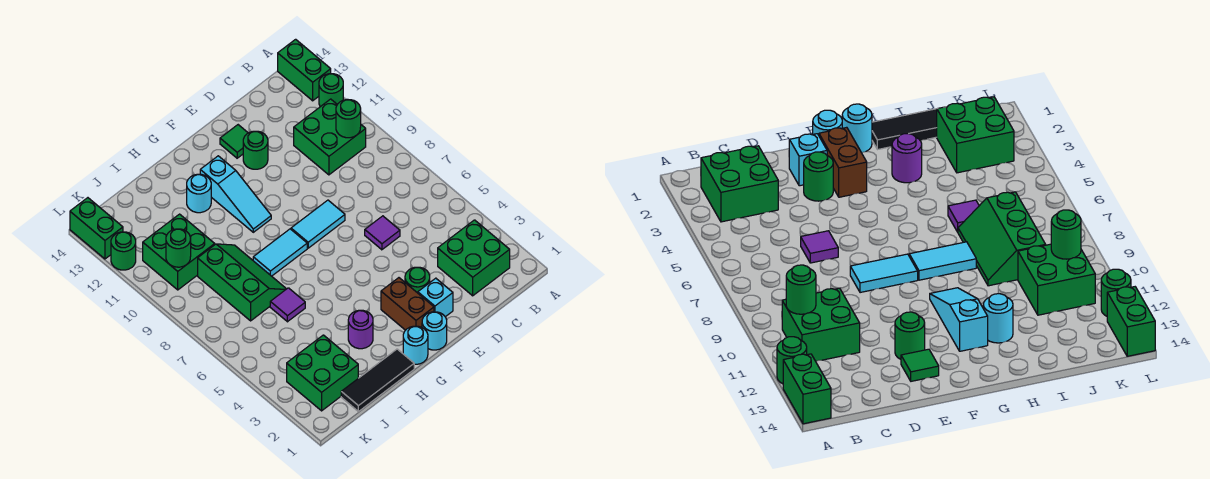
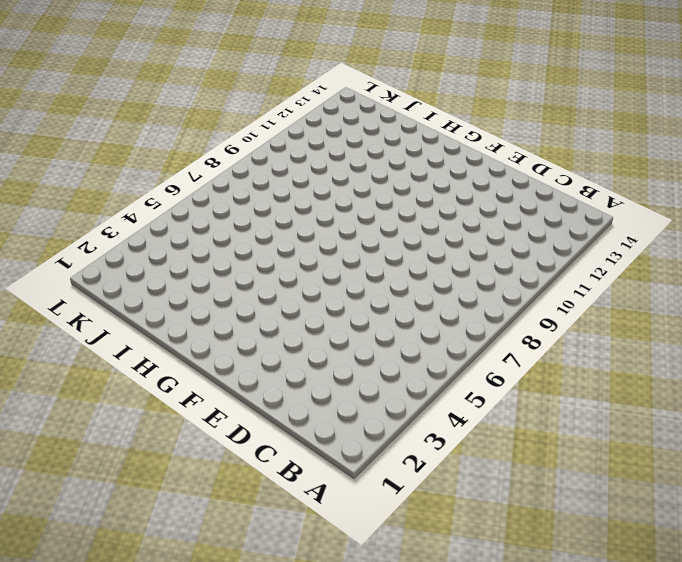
none -> green round brick A12 level 1
none -> green brick A13:A14 level 1
none -> green brick B2:C3 level 1

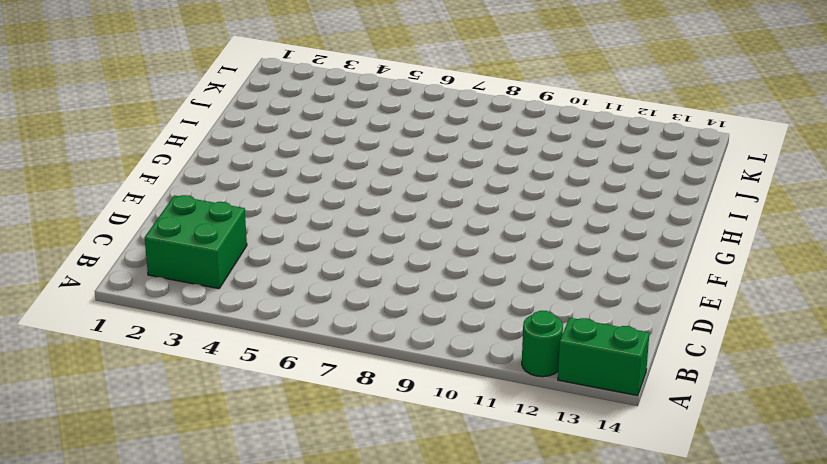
none -> green brick B10:C11 level 1
none -> purple tile D6 level 1
none -> cyan brick E2 level 1

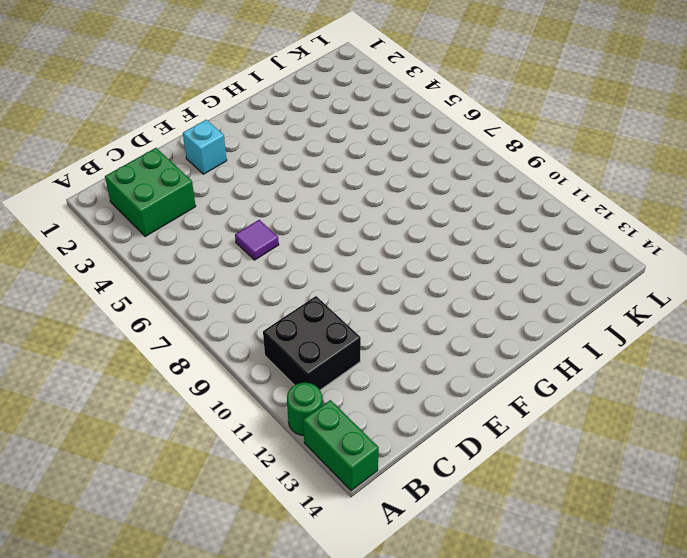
black brick B10:C11 level 1 -> green brick B10:C11 level 1
none -> green round brick E3 level 1
none -> cyan tile E8:F8 level 1
none -> green round brick E12 level 1

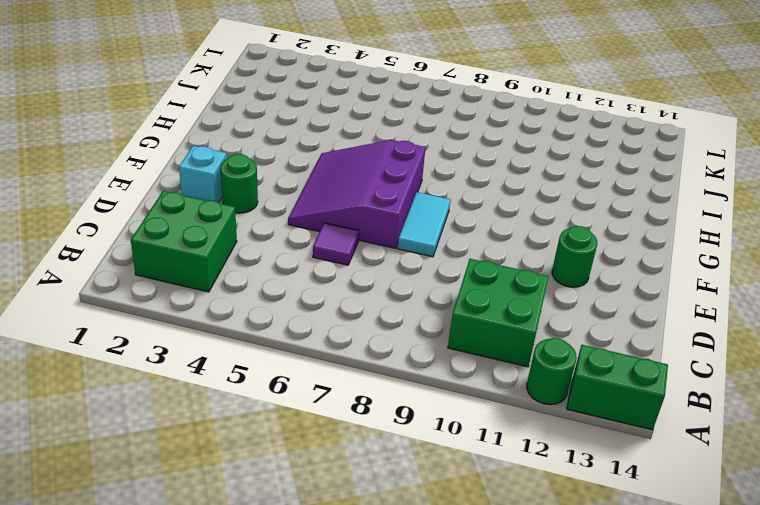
purple slope E5:G7 level 1 top 7 -> none
none -> green tile E13 level 1
none -> cyan round brick F1 level 1
none -> brown brick F2:F3 level 1

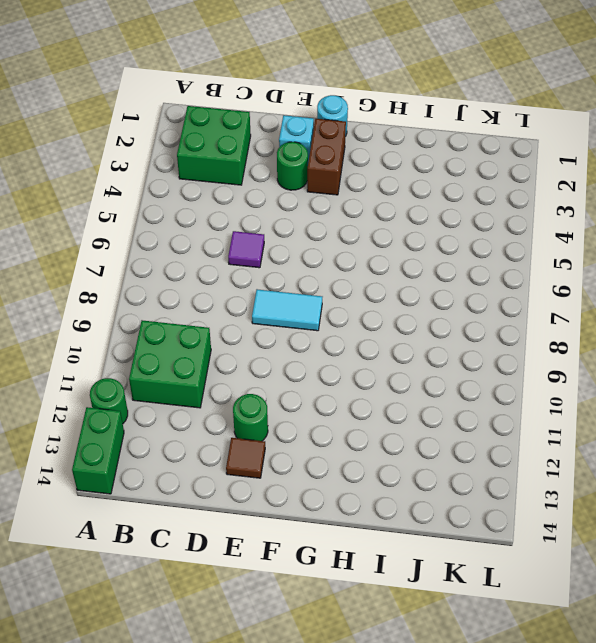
brown tile E13 level 1 -> green tile E13 level 1
none -> cyan round brick G1 level 1
none -> cyan tile G8:H8 level 1
none -> cyan slope G10:G12 level 1 top 12

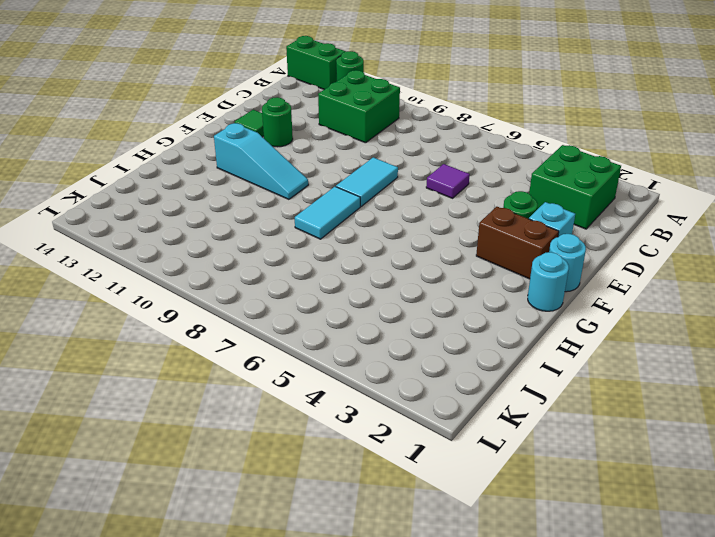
none -> black tile H1:J1 level 1
none -> purple round brick H3 level 1
none -> cyan round brick H12 level 1

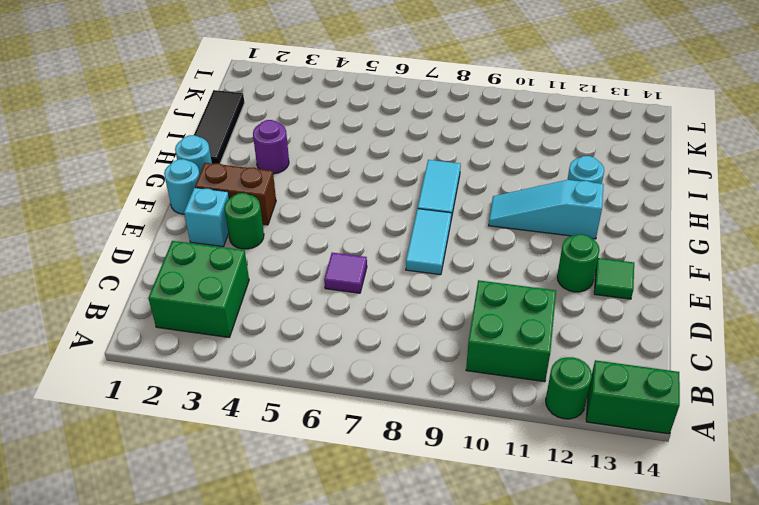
none -> purple tile I6 level 1
none -> green slope I7:J9 level 1 top J
none -> green brick J2:K3 level 1

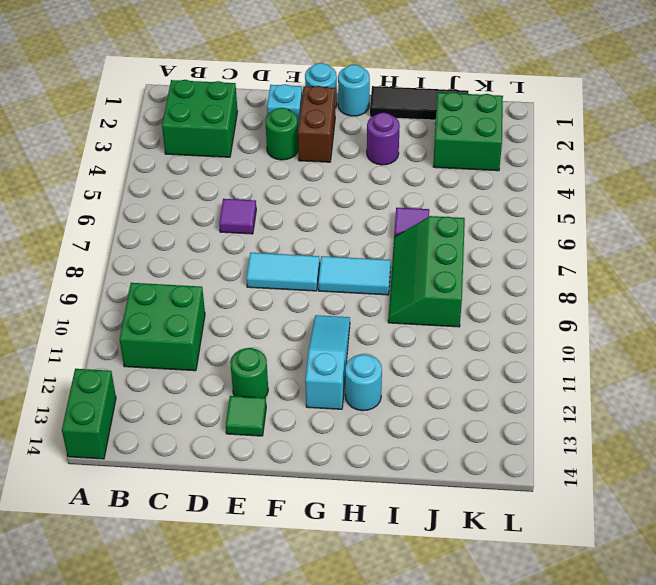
none -> green round brick A12 level 1
none -> green brick J10:K11 level 1
none -> green round brick L12 level 1

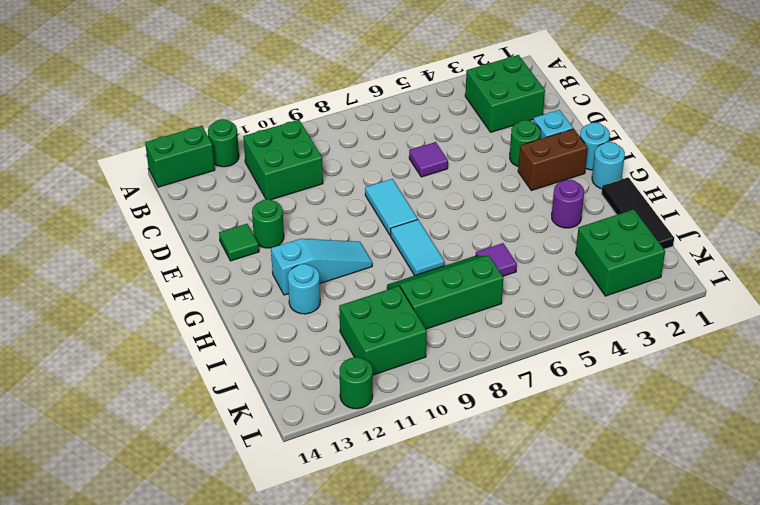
none -> green brick L13:L14 level 1
none -> green round brick B10 level 2
none -> green round brick K10 level 2

